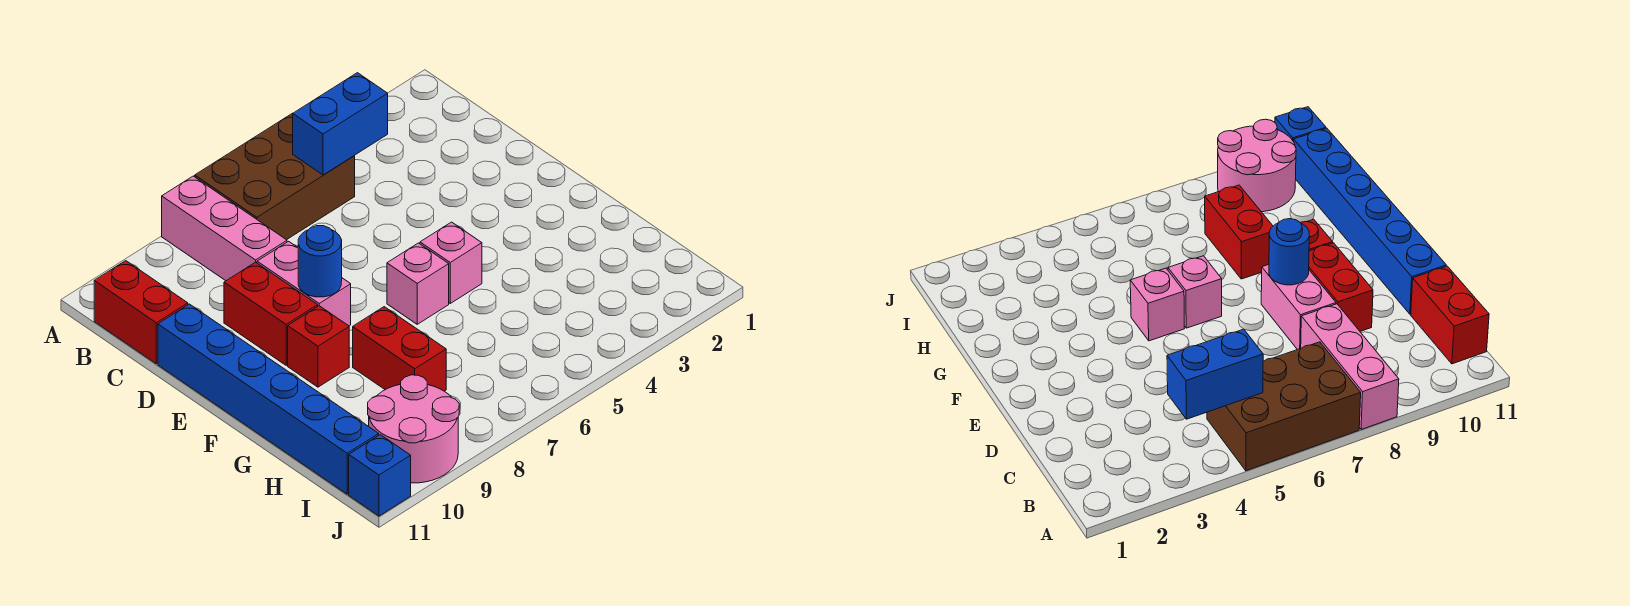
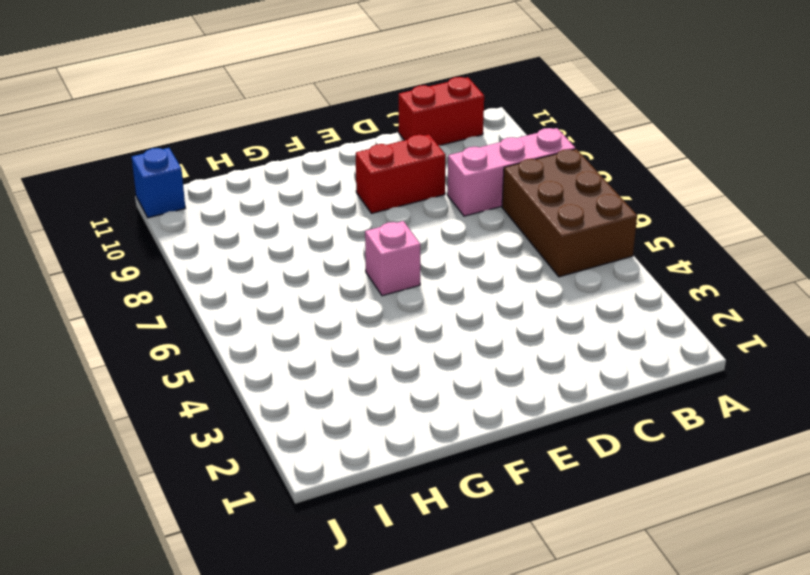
none -> pink brick D8:E8 level 1
none -> blue brick D11:I11 level 1
none -> pink brick F5 level 1

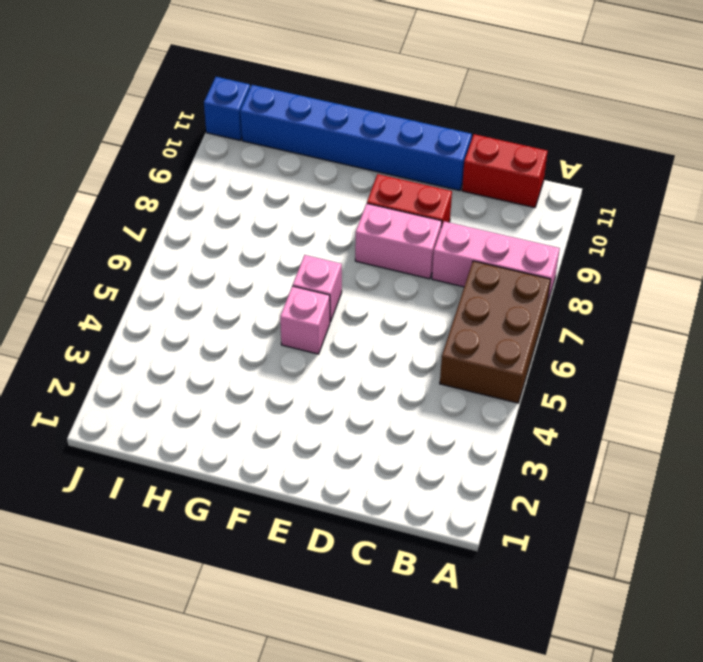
none -> red brick F9 level 1
none -> red brick G8:H8 level 1
none -> pink round brick I9:J10 level 1

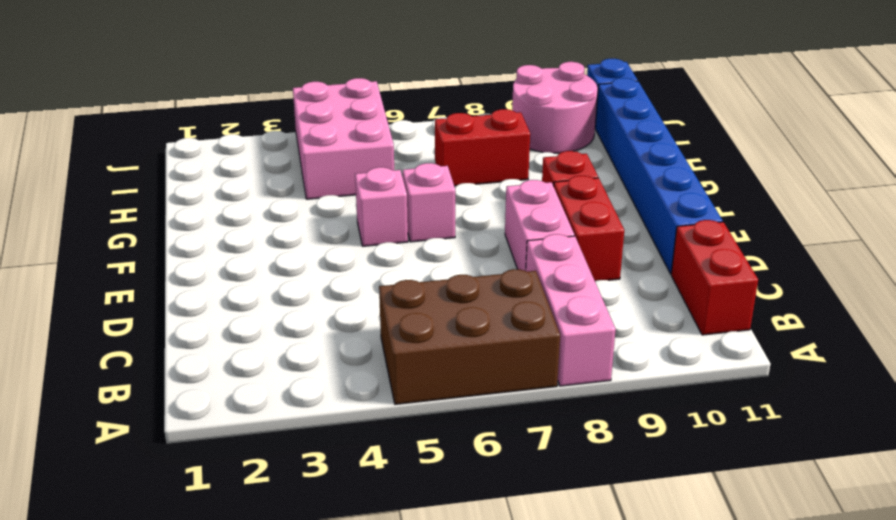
pink brick H4:J5 level 1 -> none
red brick H7:H8 level 1 -> red brick G8:H8 level 1
none -> blue brick B4:B5 level 2
none -> blue round brick E8 level 2

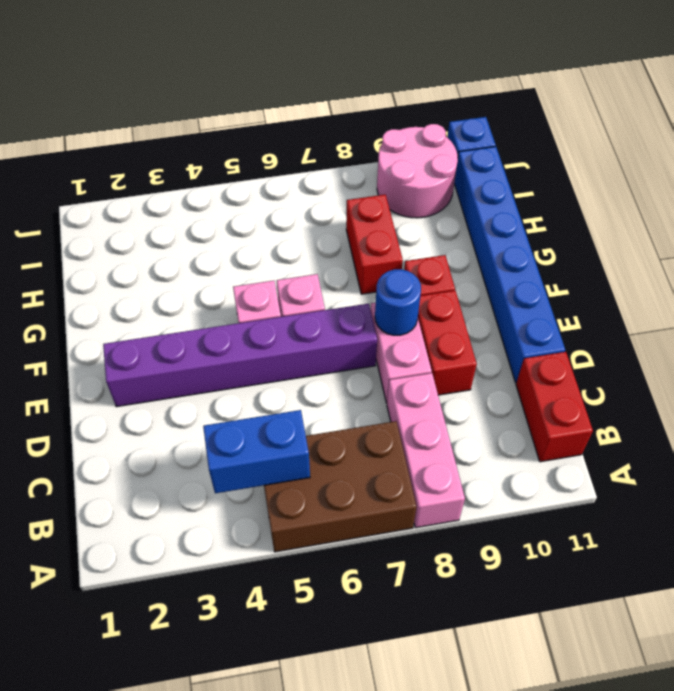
purple brick E2:E7 level 1 -> none

